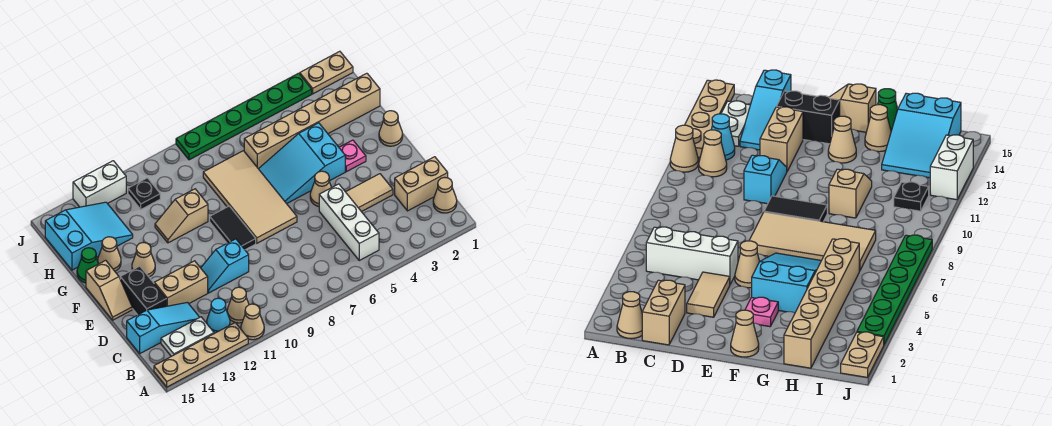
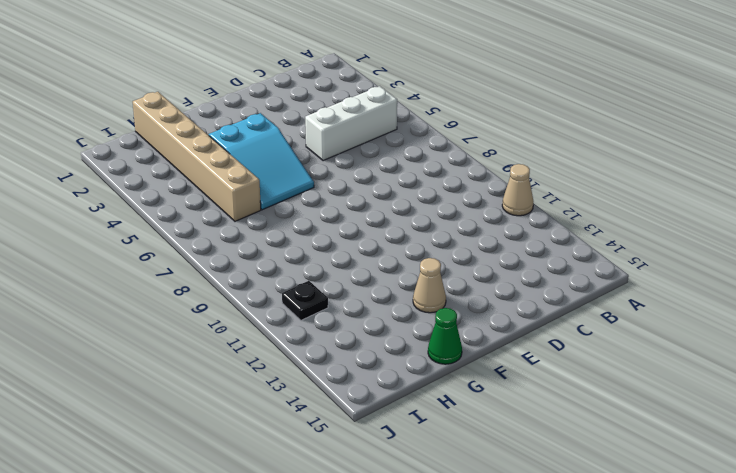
none -> tan plate A12:A15 level 1
none -> tan cone B1 level 1
none -> tan cone B11 level 1
none -> cyan cone B12 level 1

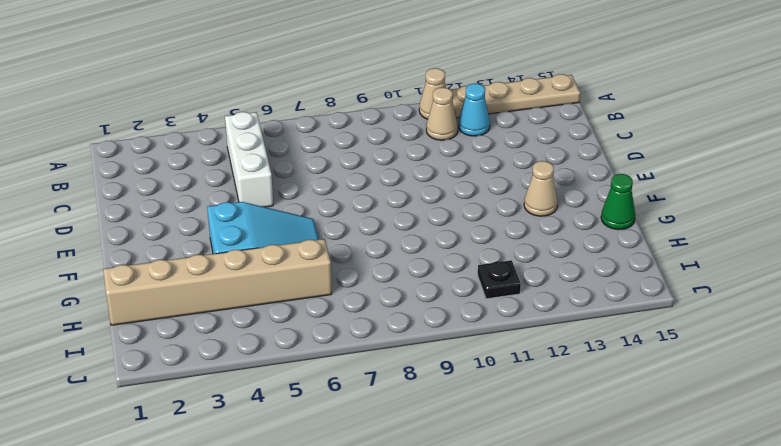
none -> tan cone B1 level 1
none -> white plate B13:B14 level 1
none -> tan brick C1:C2 level 1
none -> cyan slope C13:C15 level 1 top 15

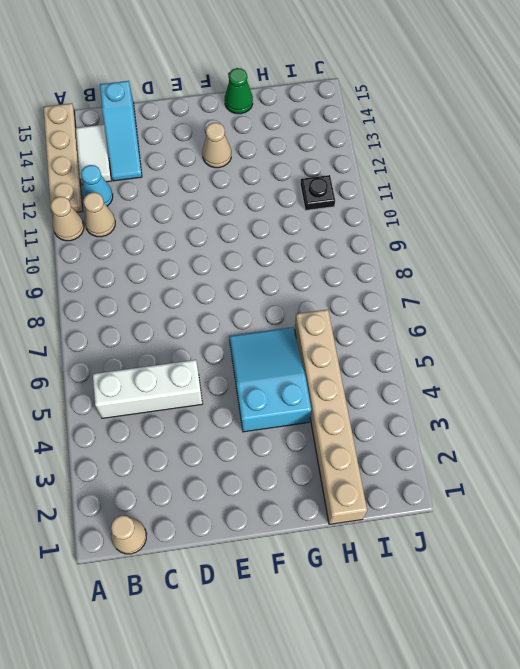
white tile B13:B14 level 1 -> white plate B13:B14 level 1
none -> tan brick C1:C2 level 1
none -> tan tile D3:D4 level 1
none -> cyan slope D10:D11 level 1 top 10
none -> tan brick D12:D13 level 1

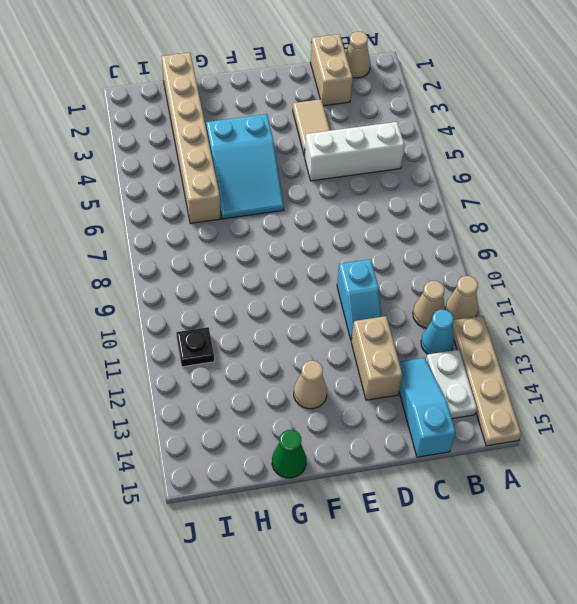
none -> black brick D14:E14 level 1
none -> tan cone E5 level 1
none -> tan tile E7:H8 level 1
none -> black tile E9:F9 level 1

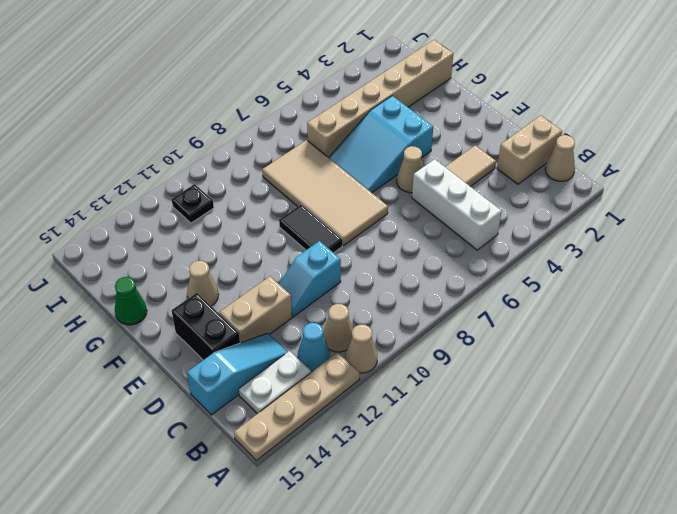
none -> tan slope E15:F15 level 1 top F
none -> tan cone F1 level 1
none -> pink plate F3 level 1
none -> tan slope G10:G11 level 1 top 10

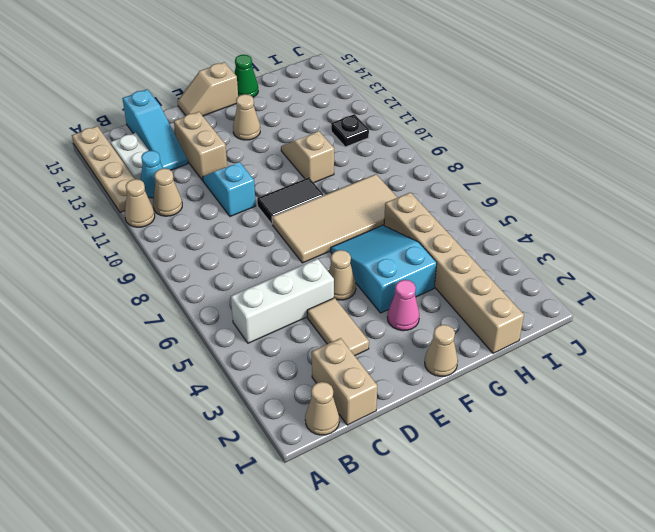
pink cone F3 level 1 -> pink plate F3 level 1
none -> black brick D14:E14 level 1
none -> tan cone G14 level 1
none -> cyan slope H13:I15 level 1 top 15
none -> tan plate J1:J2 level 1

